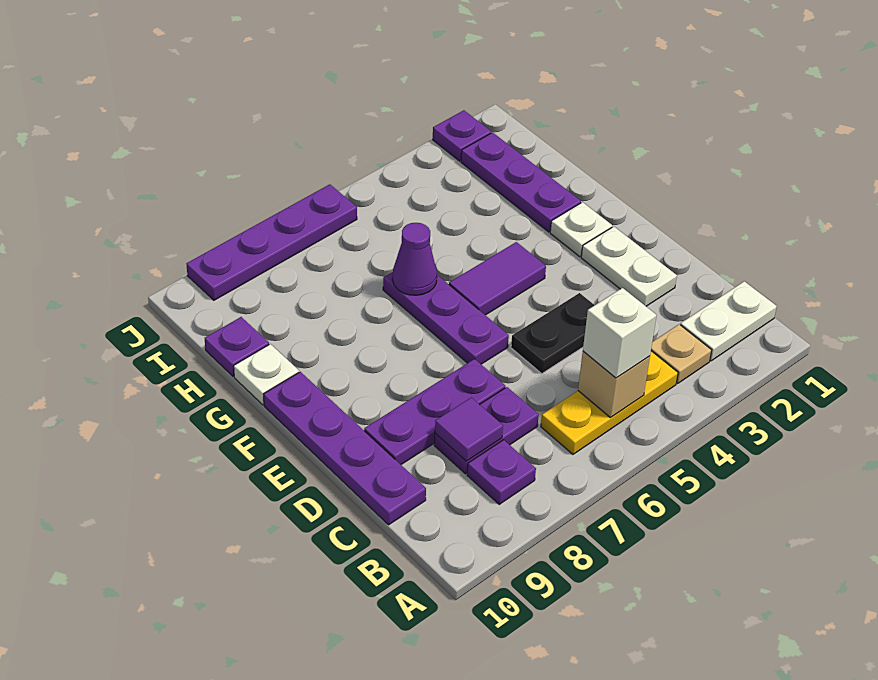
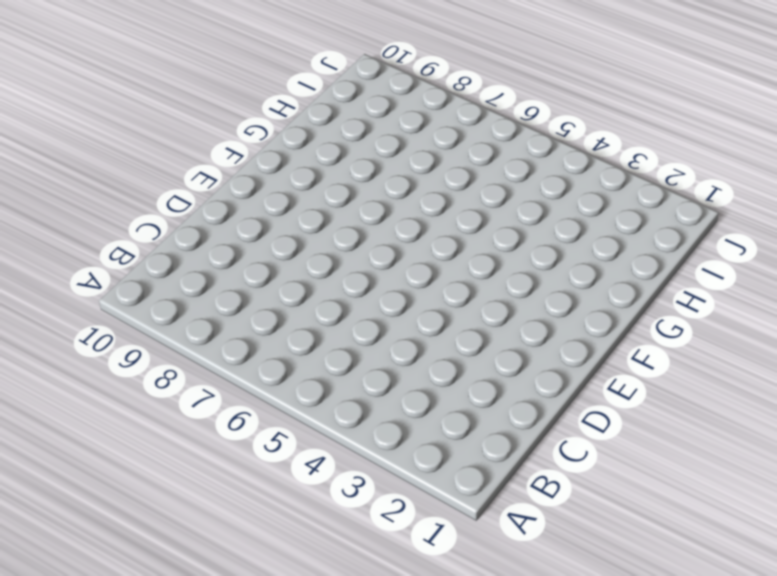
none -> white plate B1:B2 level 1
none -> tan plate B3 level 1
none -> yellow plate B4:B6 level 1

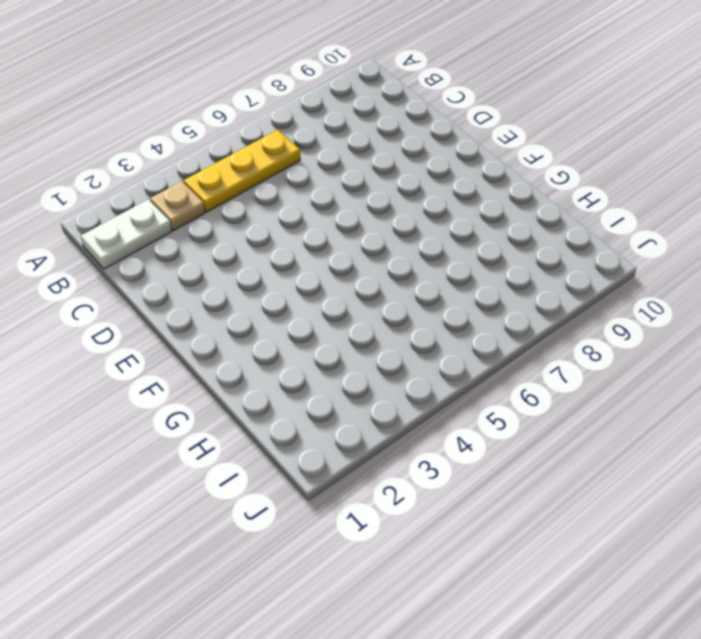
none -> purple plate B8 level 1
none -> purple plate C7:C8 level 1
none -> purple plate C10:F10 level 1

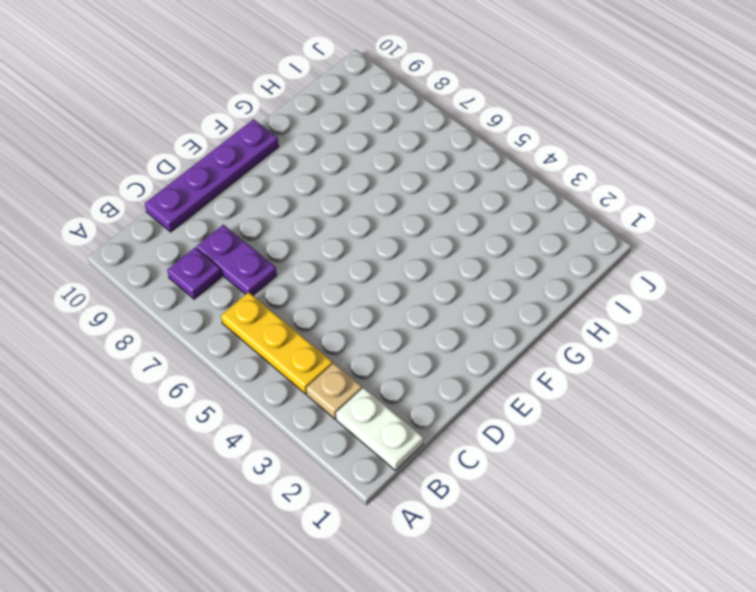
none -> white plate D2:E2 level 1
none -> black plate D4:D5 level 1
none -> purple plate D7:D9 level 1

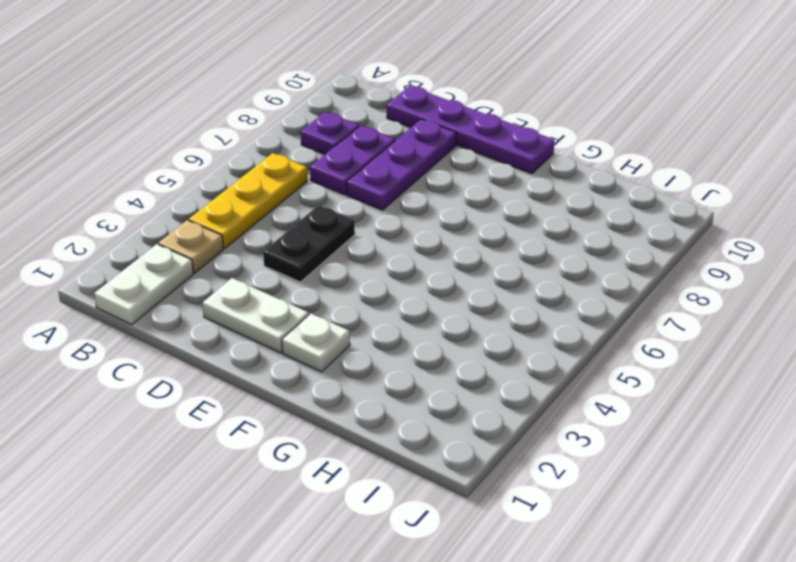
none -> purple plate E6:G6 level 1
none -> purple tile F4:F5 level 1
none -> purple plate G2:I2 level 1

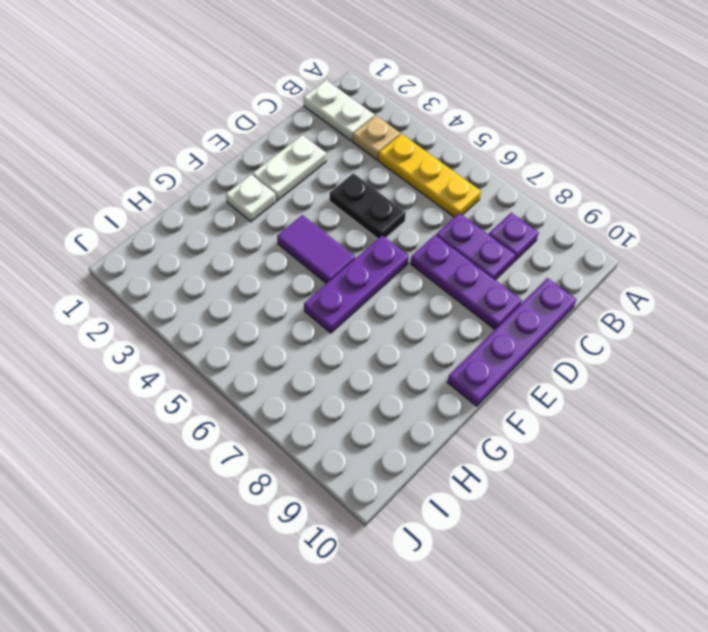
none -> purple plate G2:I2 level 1
none -> white plate G10 level 1
none -> purple plate H10 level 1

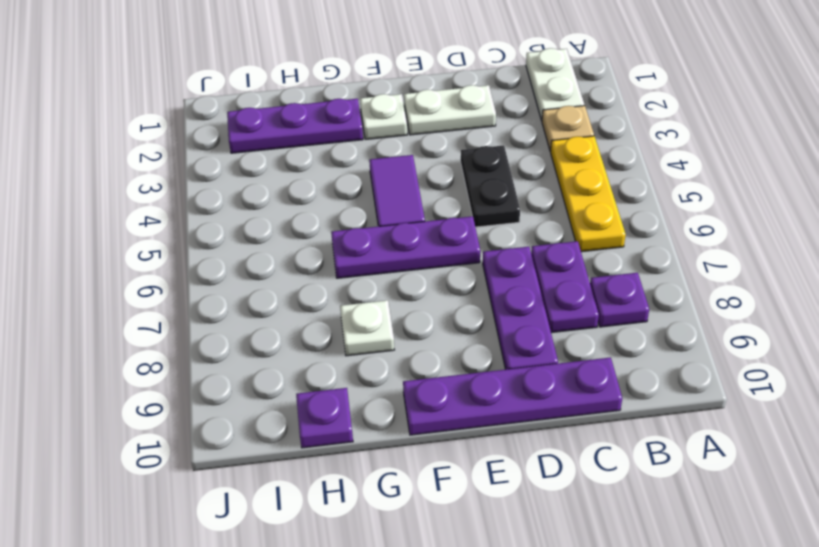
white plate G8 level 1 -> white plate G10 level 1
none -> purple plate J2 level 1
none -> purple plate J6:J9 level 1
none -> tan brick B5 level 2

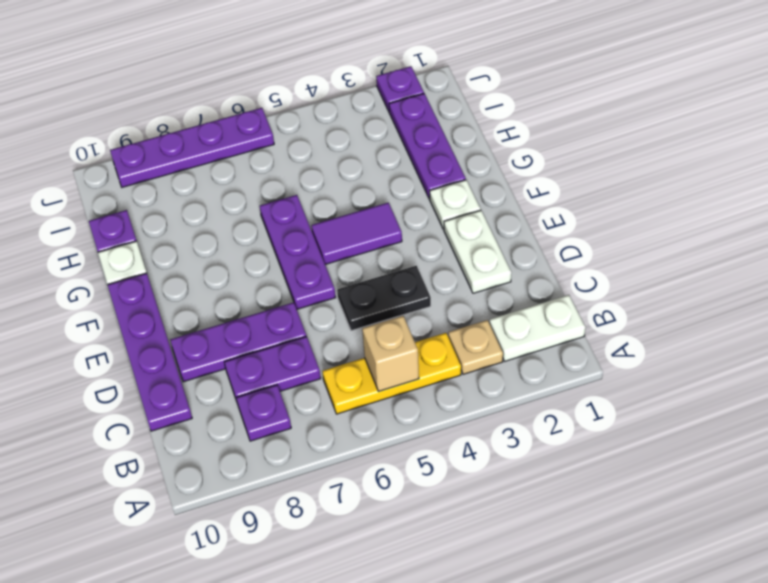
none -> purple tile C8 level 2
none -> purple cone G6 level 2
none -> white brick B5 level 3

